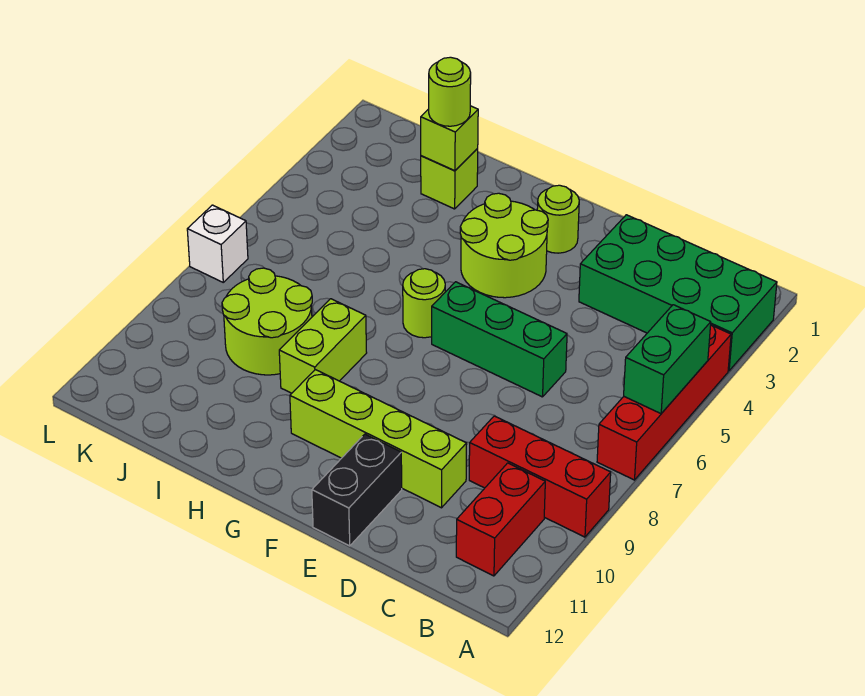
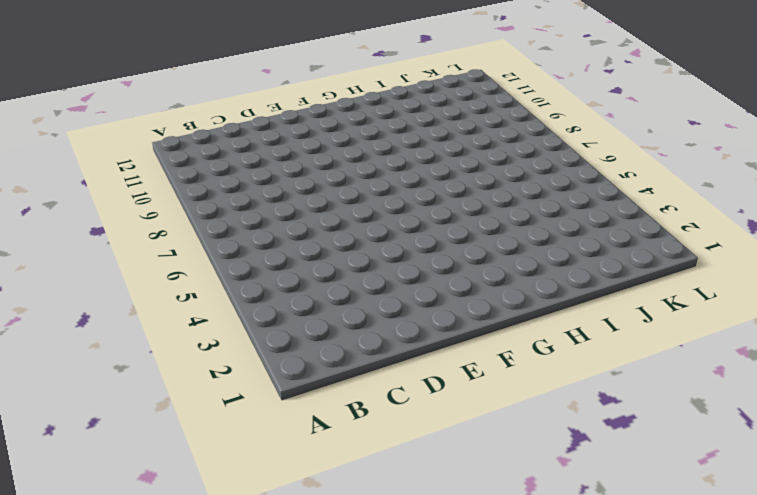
none -> green brick A2:D3 level 1
none -> red brick A4:A7 level 1
none -> red brick A9:C9 level 1

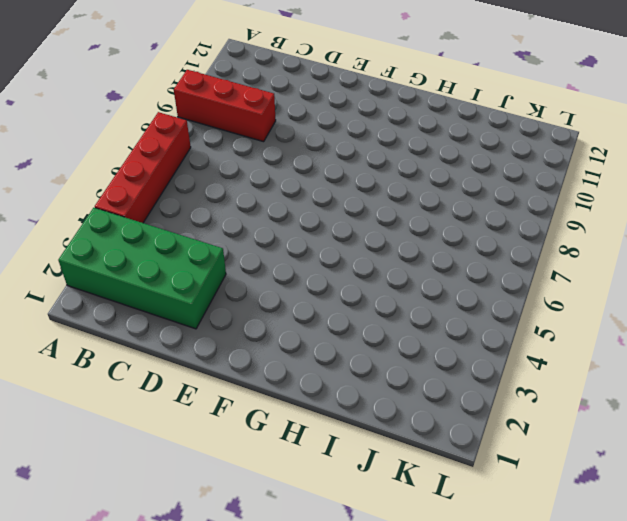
none -> red brick B10:B11 level 1
none -> green brick D6:F6 level 1
none -> lime brick D10:G10 level 1

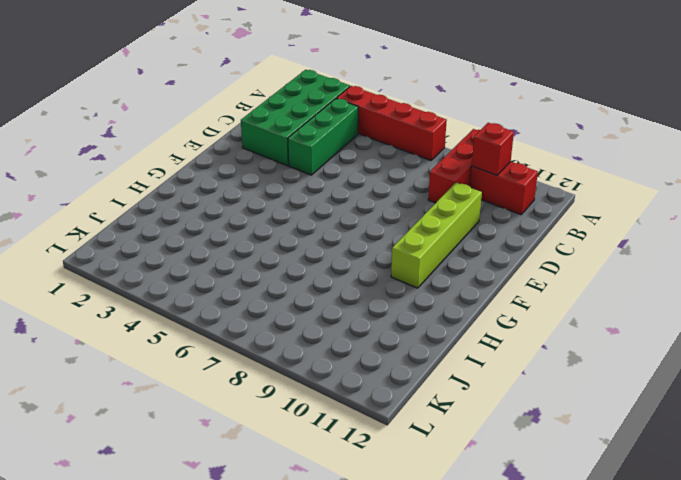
green brick B4:D4 level 1 -> green brick D6:F6 level 1
red brick B10 level 2 -> none
none -> black brick E11:E12 level 1
none -> lime round brick F2 level 1
none -> lime round brick F3:G4 level 1

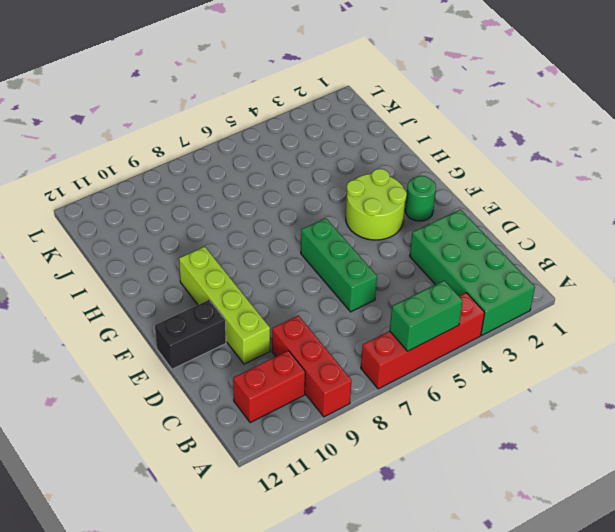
green round brick F2 level 1 -> lime round brick F2 level 1
none -> lime round brick G6 level 1
none -> lime brick H8:H9 level 1
none -> lime brick I2 level 1

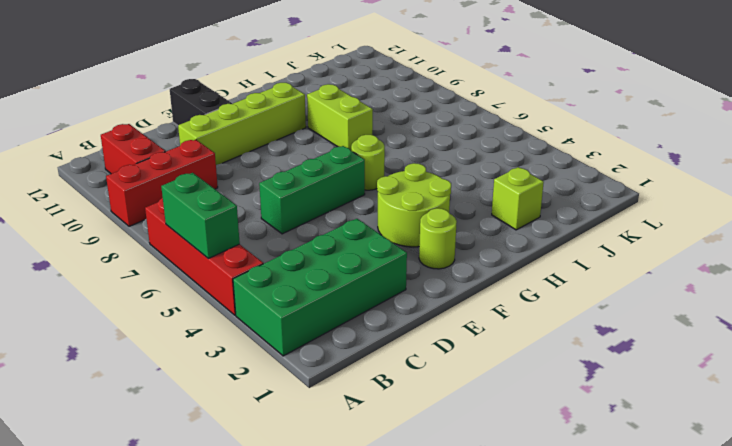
none -> lime round brick I8:J9 level 1
none -> white brick L7 level 1
none -> lime brick I2 level 2

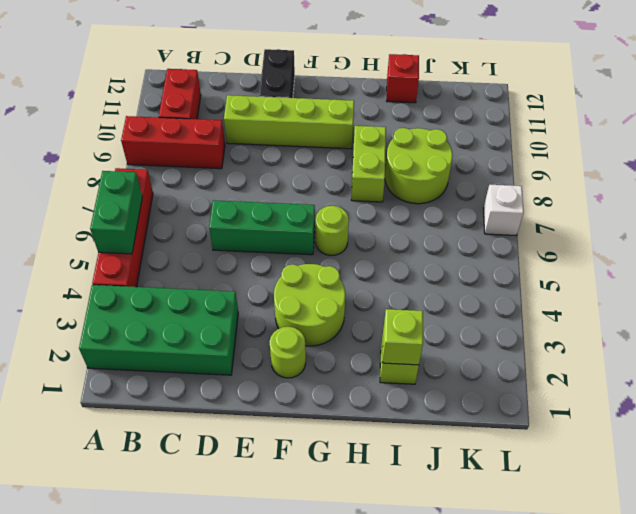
red brick I12 level 1 -> none
none -> lime round brick I2 level 3

